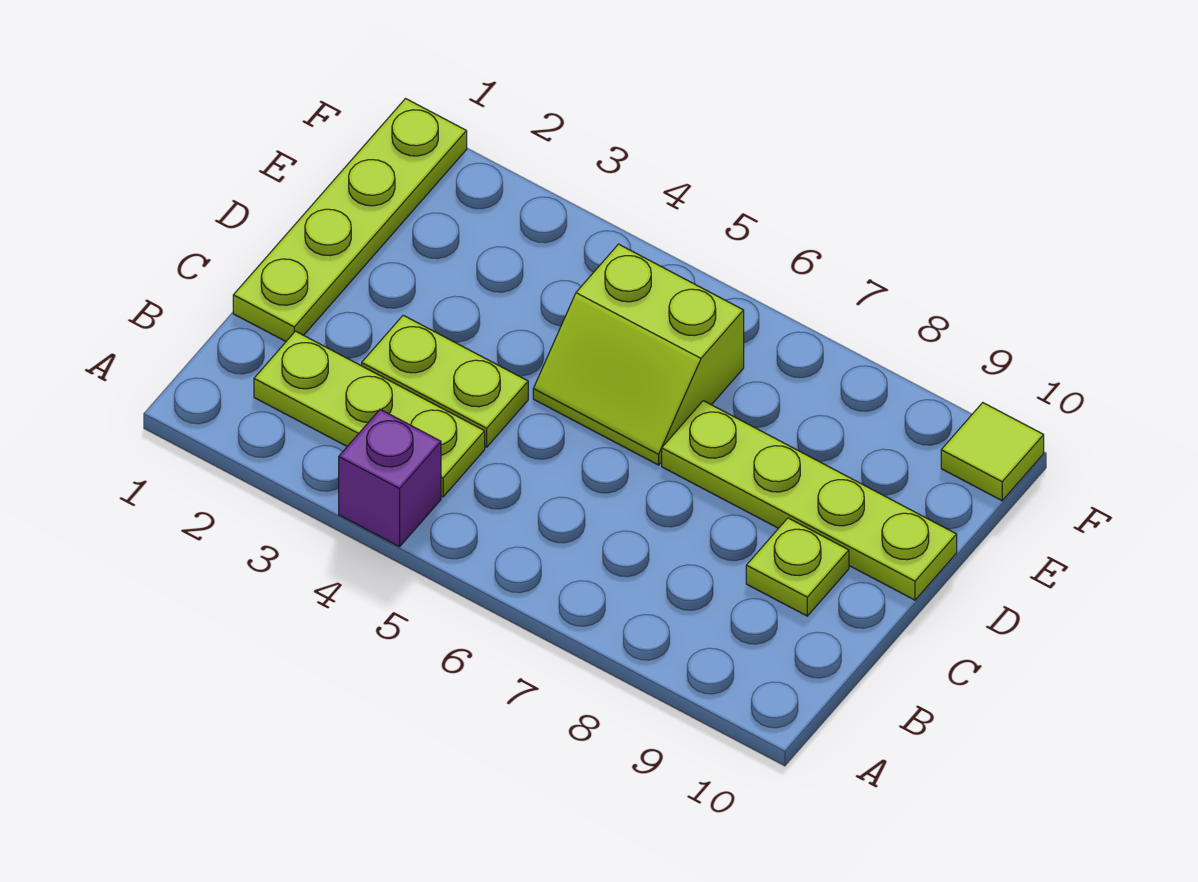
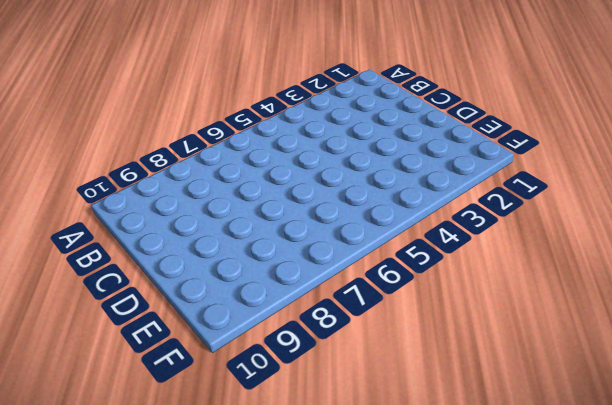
none -> purple brick A4 level 1
none -> lime plate B2:B4 level 1

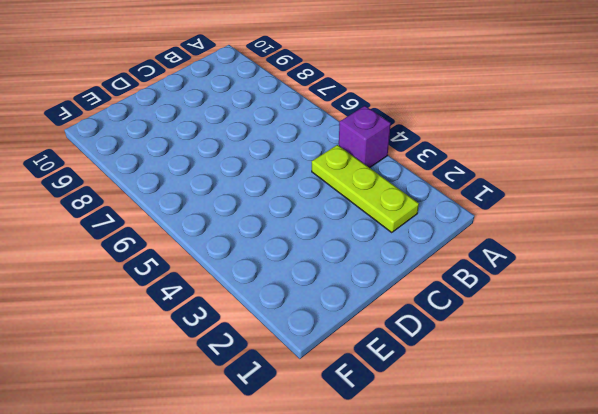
none -> lime plate C1:F1 level 1
none -> lime plate C3:C4 level 1

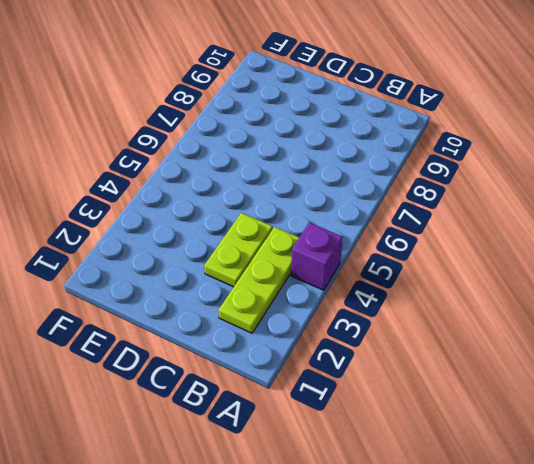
none -> lime plate C1:F1 level 1
none -> lime plate C9 level 1

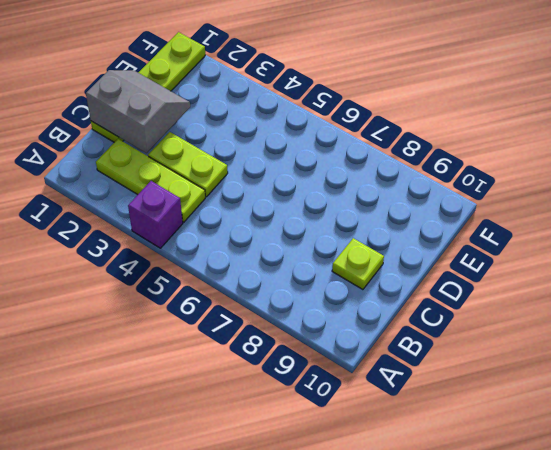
grey slope C1:D2 level 2 top C -> none
none -> lime slope D5:E6 level 1 top E
none -> lime plate D7:D10 level 1

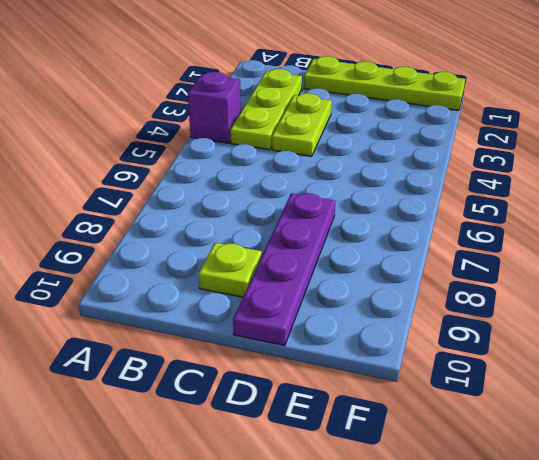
purple plate D7:D10 level 1 -> lime plate D7:D10 level 1
none -> lime slope D5:E6 level 1 top E
none -> lime tile F10 level 1

